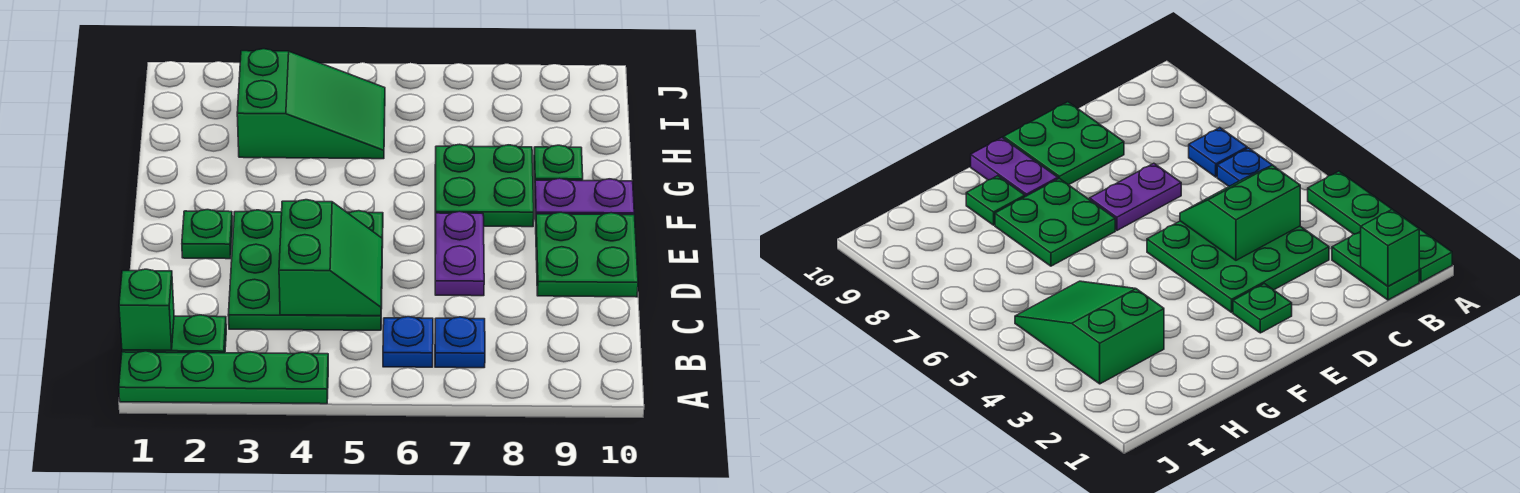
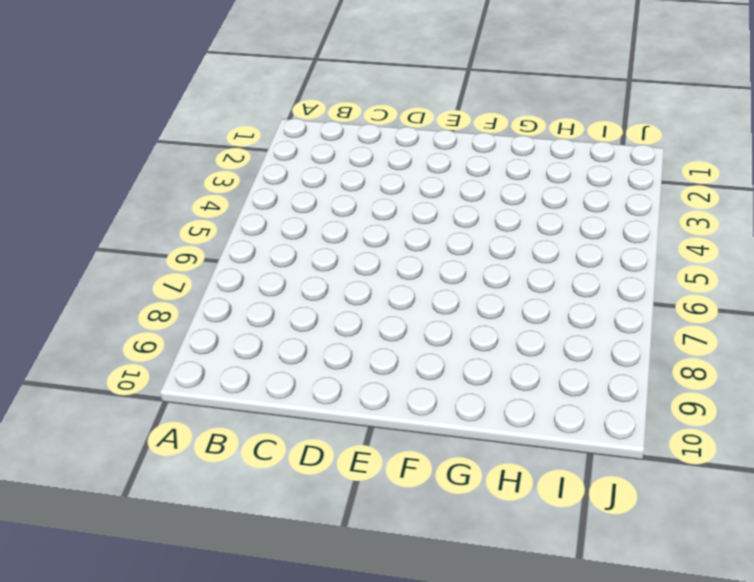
none -> green plate A1:A4 level 1
none -> green plate B1:B2 level 1
none -> blue plate B6 level 1

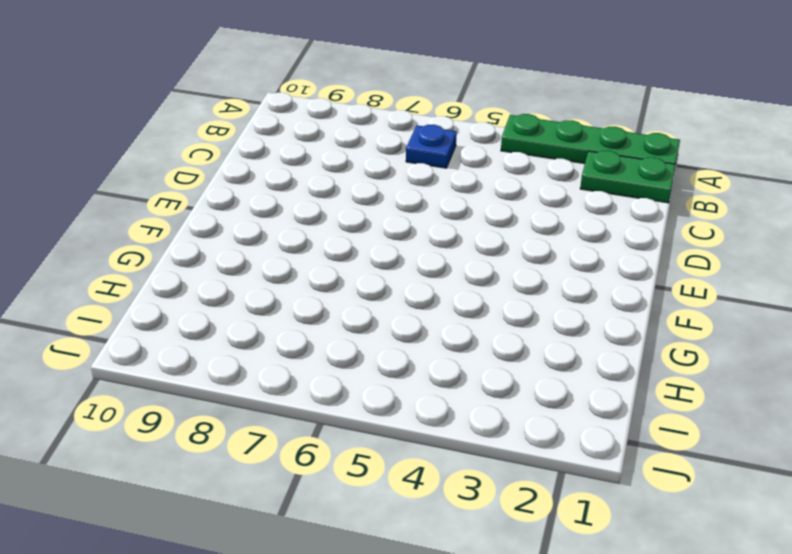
none -> blue plate B7 level 1
none -> green plate C3:E5 level 1
none -> purple plate D7:E7 level 1

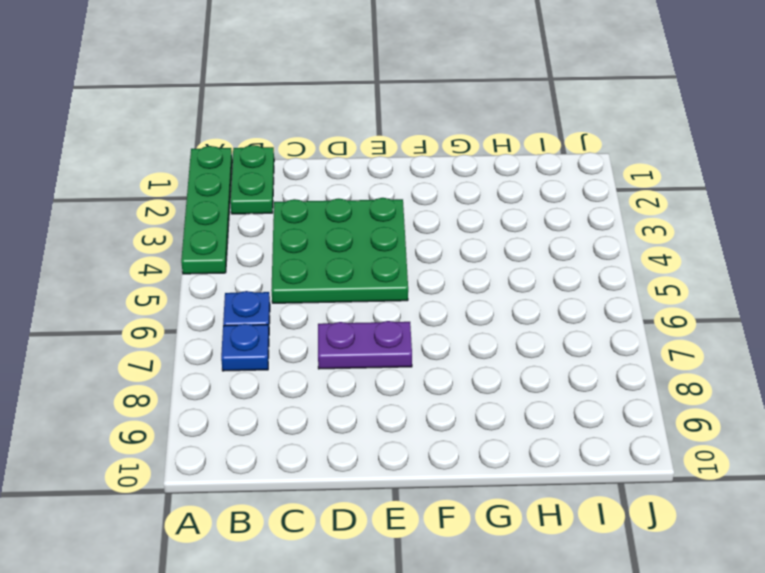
none -> green plate D9:E10 level 1
none -> green plate E2 level 1
none -> green plate F7:G8 level 1

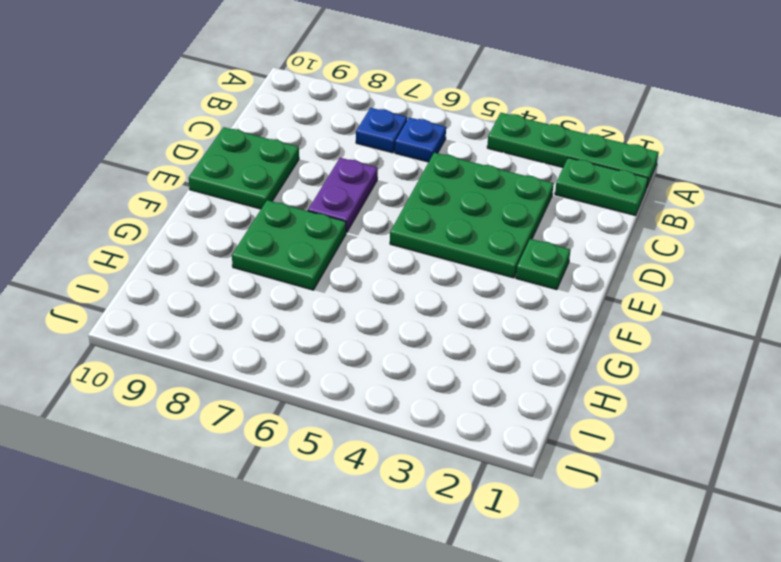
none -> purple plate F9:F10 level 1
none -> green plate G9 level 1
none -> green slope H3:I5 level 1 top 3

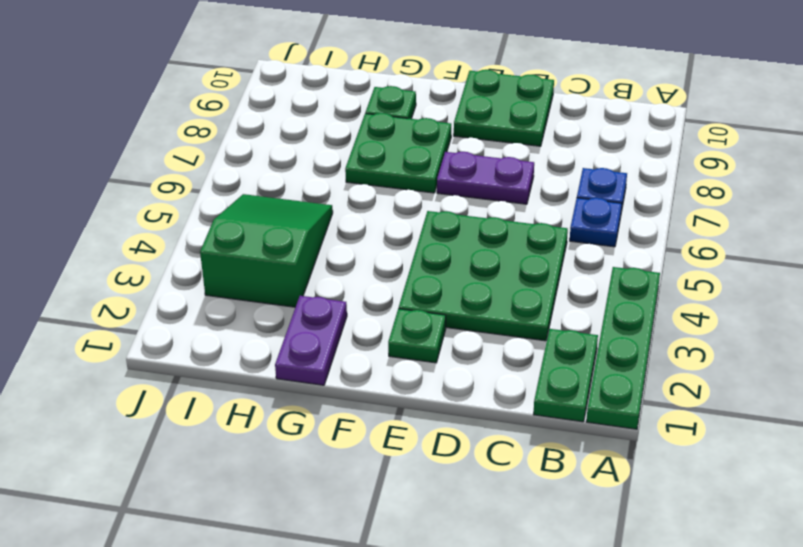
purple plate G1:G2 level 1 -> purple plate F9:F10 level 1
none -> green brick B1 level 2
none -> green slope C4:D5 level 2 top 4

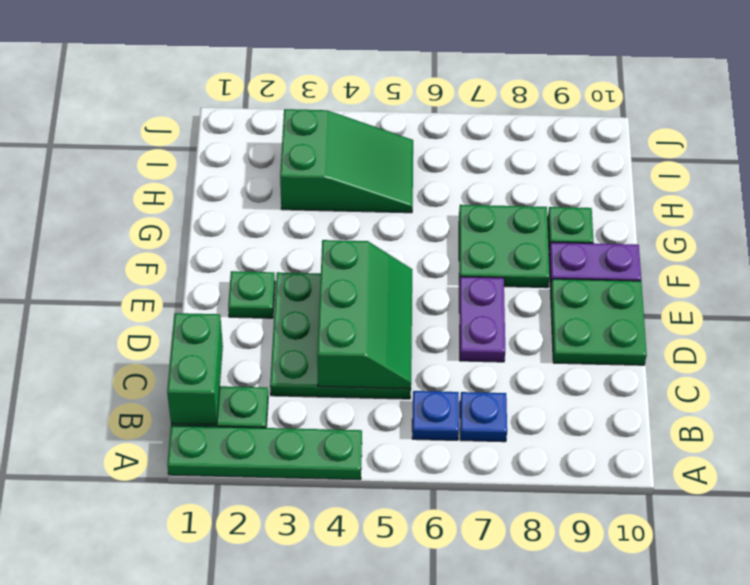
green brick B1:C1 level 2 -> green brick B1 level 2
green slope C4:E5 level 2 top 4 -> green slope C4:D5 level 2 top 4

